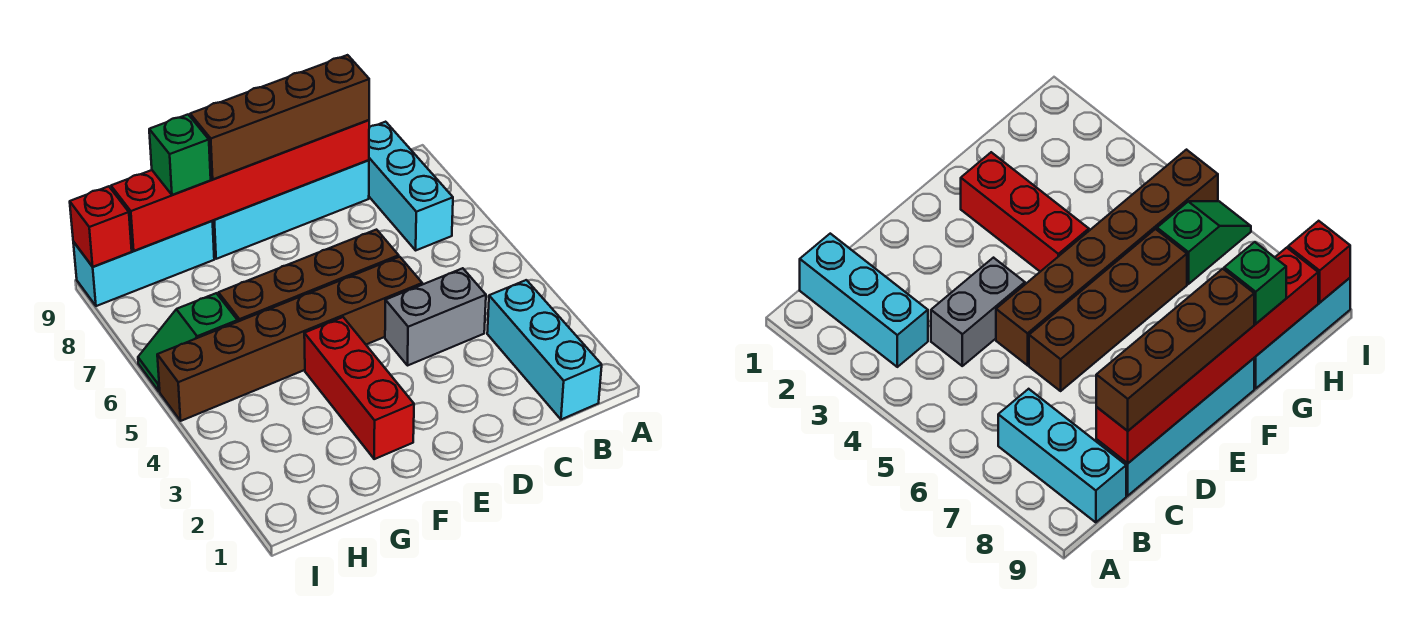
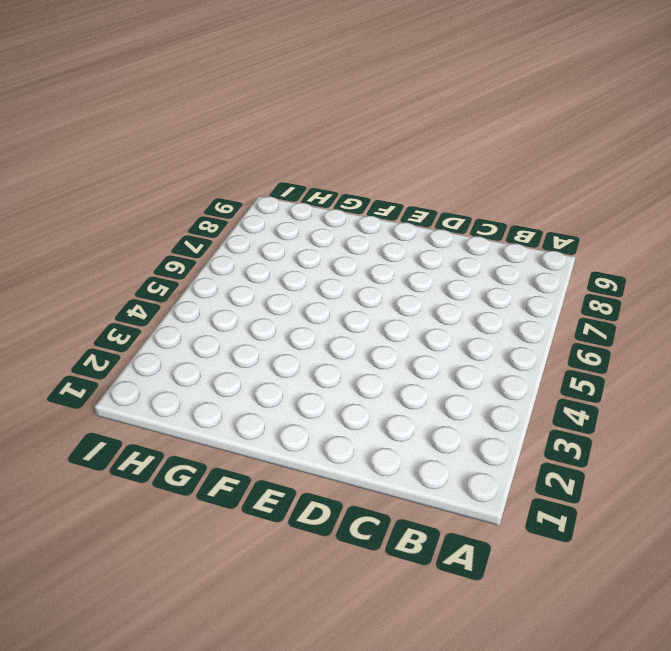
none -> cyan brick B1:B3 level 1
none -> cyan brick B7:B9 level 1
none -> grey brick C4:D4 level 1

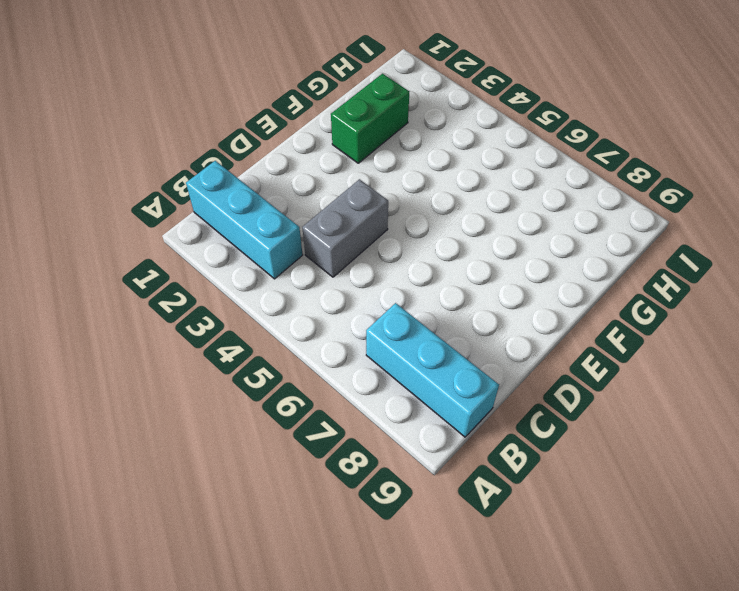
green brick F2:G2 level 1 -> red brick F2:F4 level 1
none -> cyan brick C9:F9 level 1
none -> brown brick D5:I5 level 1
none -> brown brick D6:G6 level 1

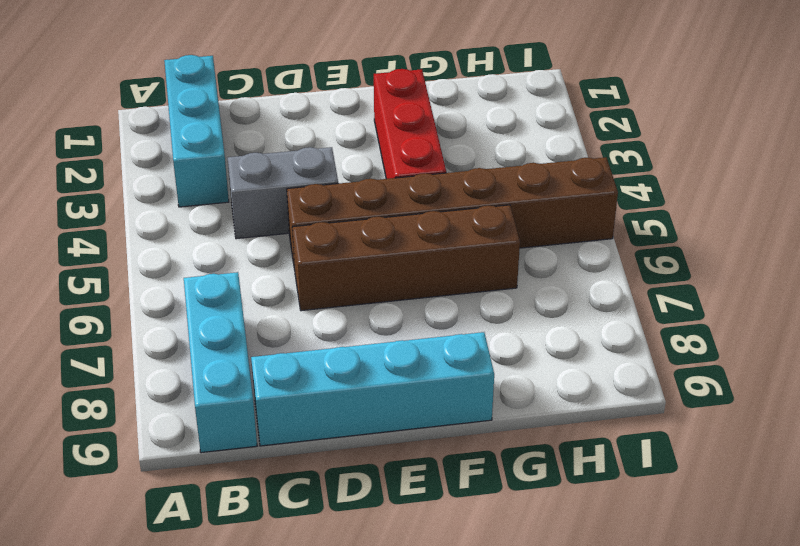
none -> cyan brick G9:I9 level 1
none -> green slope H6:I6 level 1 top H
none -> red brick C9:H9 level 2

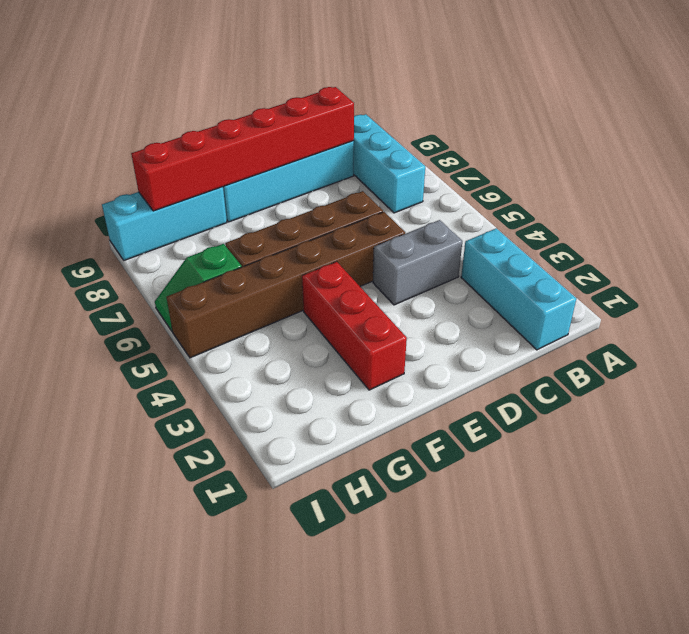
none -> red brick I9 level 2
none -> brown brick C9:F9 level 3
none -> green brick G9 level 3

